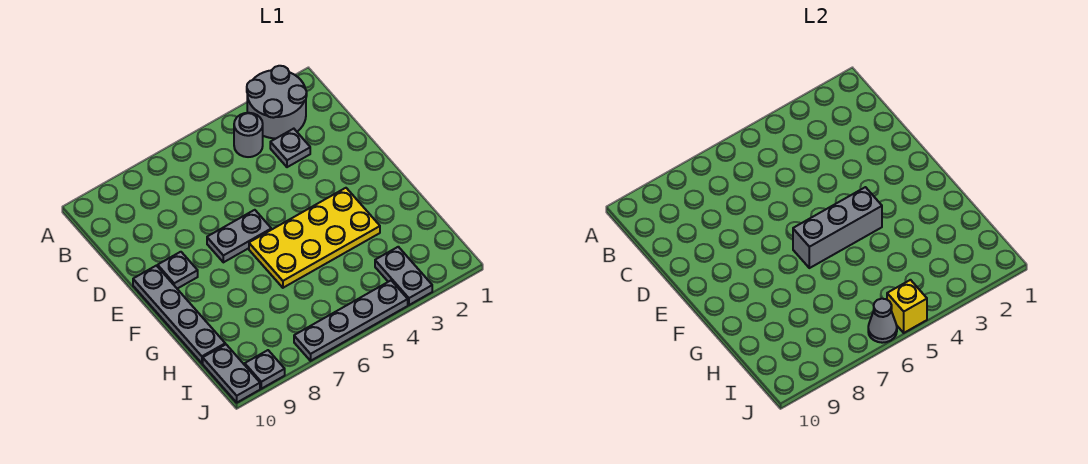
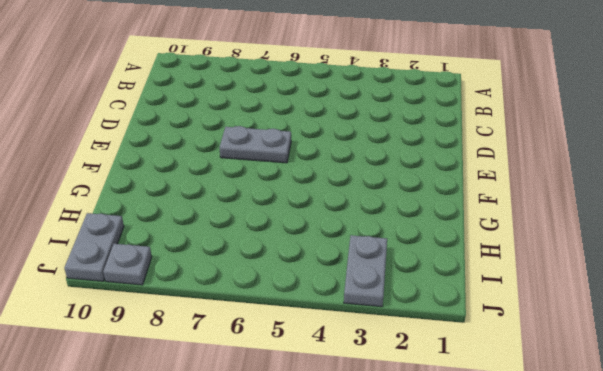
none -> grey round brick A2:B3 level 1
none -> grey round brick B4 level 1
none -> grey plate C3 level 1

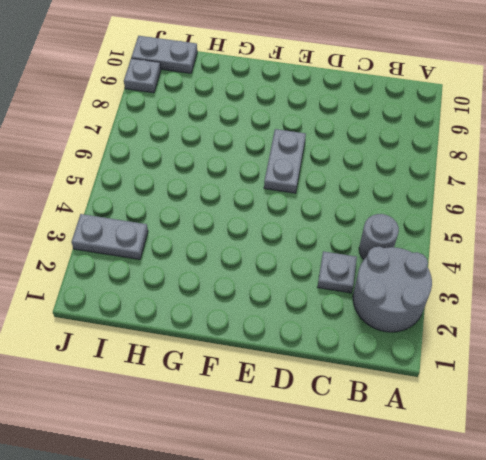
none -> grey plate E9 level 1
none -> grey plate E10:H10 level 1
none -> yellow plate F3:G6 level 1

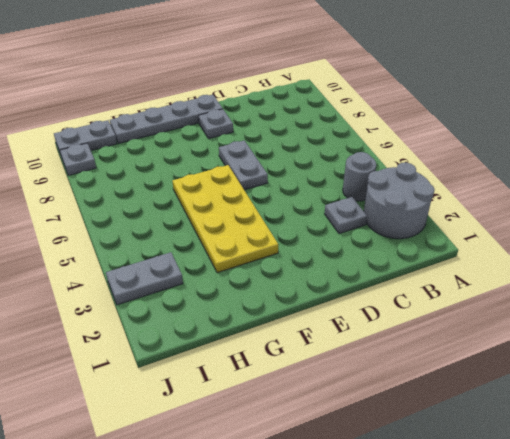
none -> grey plate J4:J7 level 1
none -> grey brick F4:F6 level 2
none -> yellow brick J5 level 2

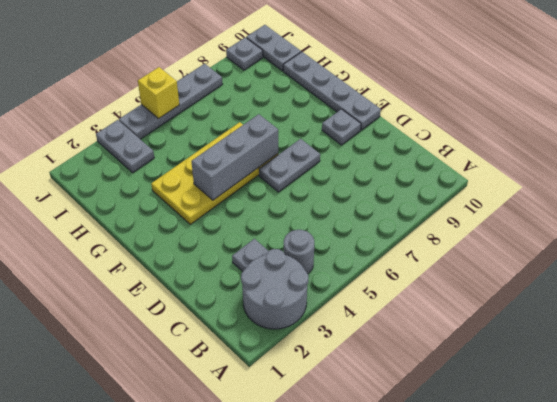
none -> grey cone J6 level 2

